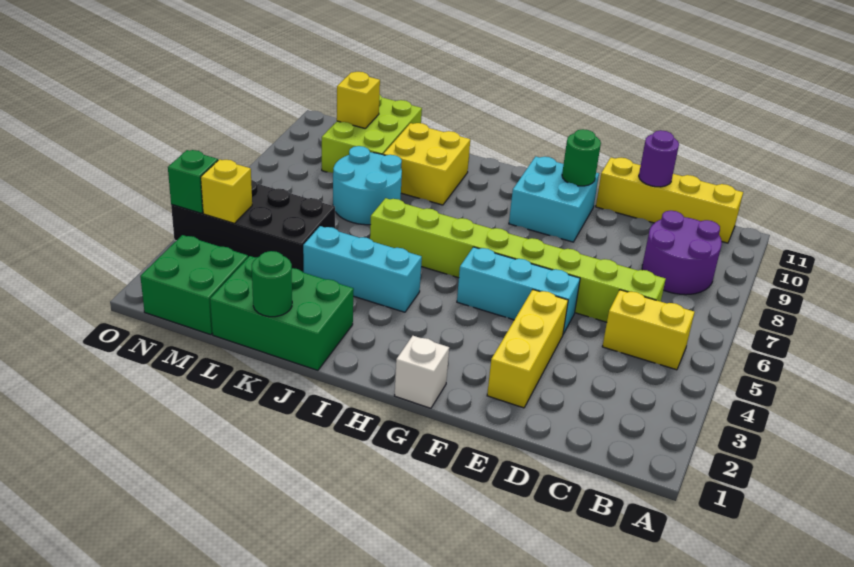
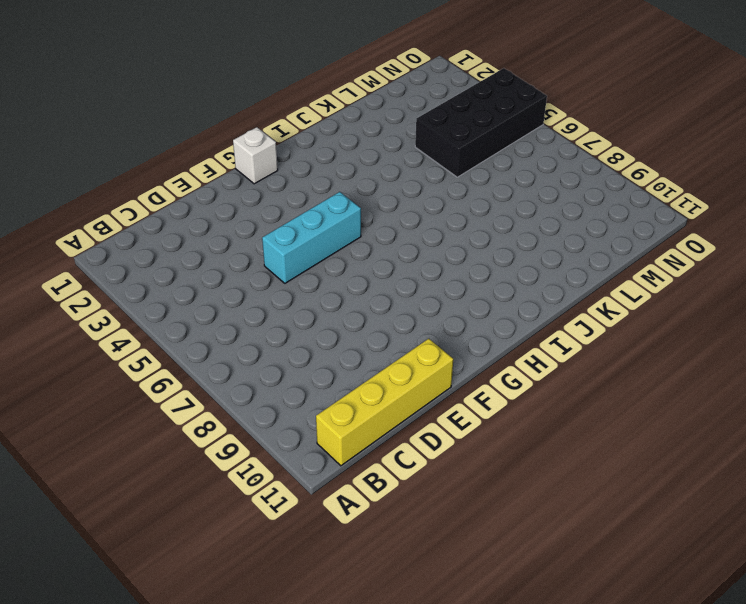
none -> yellow brick B5:C5 level 1
none -> purple round brick B8:C9 level 1
none -> lime brick C6:J6 level 1

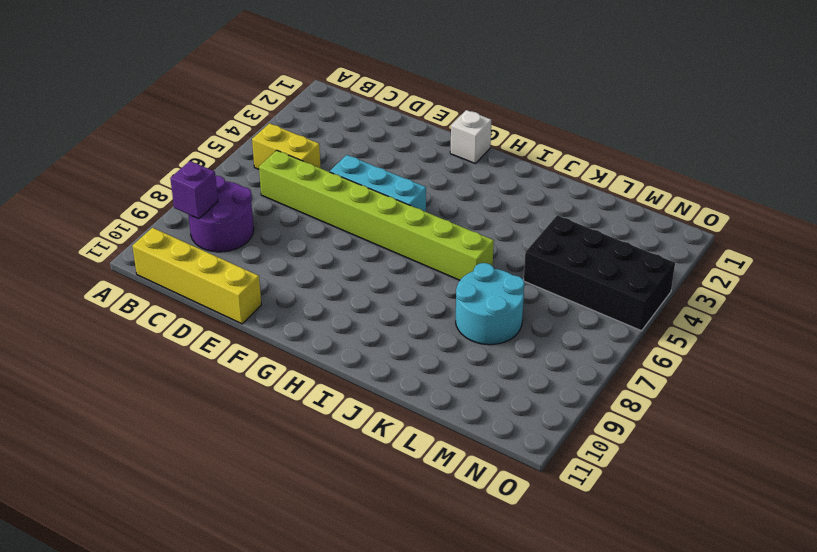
purple brick B9 level 2 -> none
none -> yellow brick E2:E4 level 1
none -> cyan brick F9:G10 level 1
none -> cyan brick I4:K4 level 1

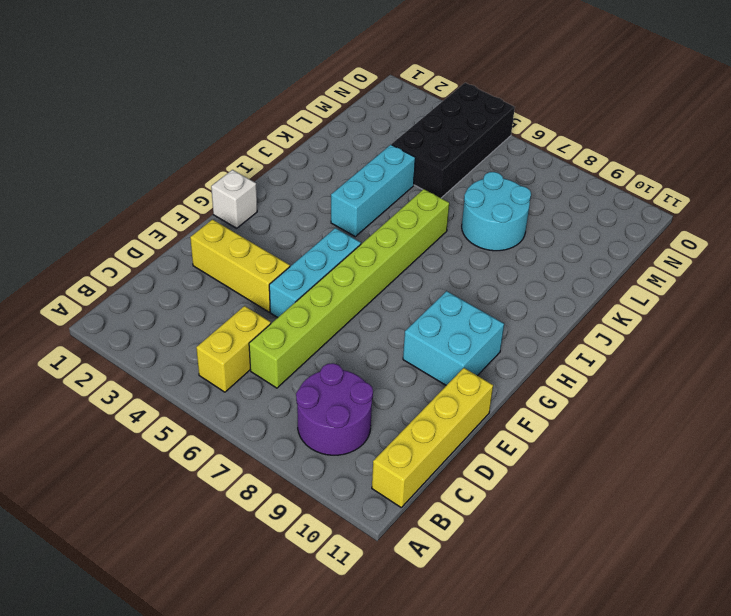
none -> green brick J1:L2 level 1
none -> yellow brick J9:K10 level 1
none -> lime brick L9:M11 level 1

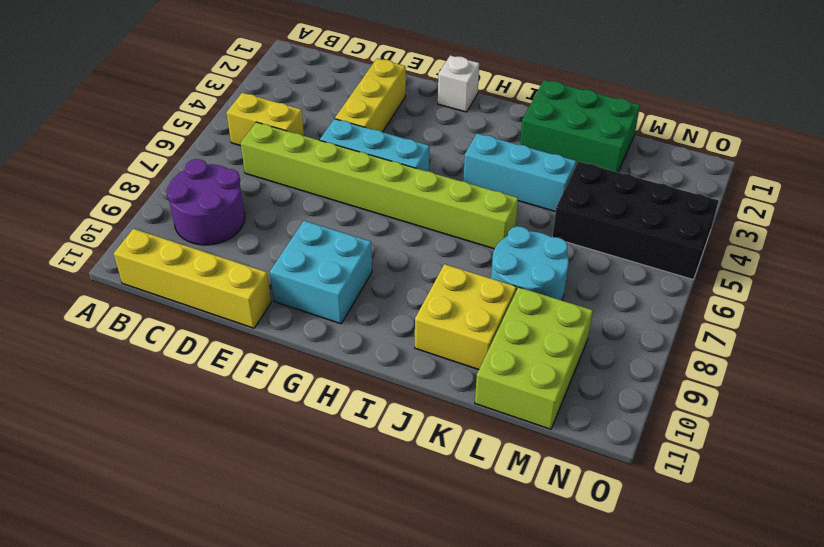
none -> green brick M1:N2 level 1
none -> purple round brick D11 level 2
none -> green round brick F10 level 2

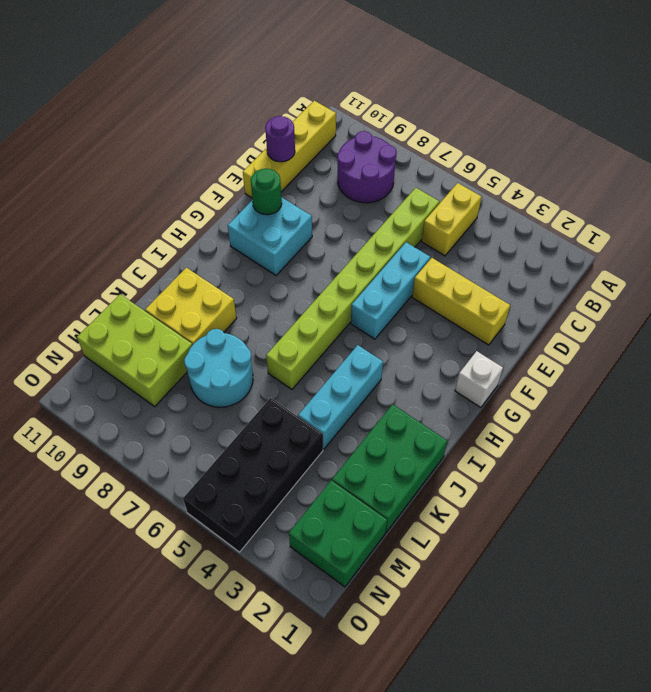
none -> green round brick K1 level 2
none -> yellow brick M10 level 2
none -> yellow brick N4 level 2

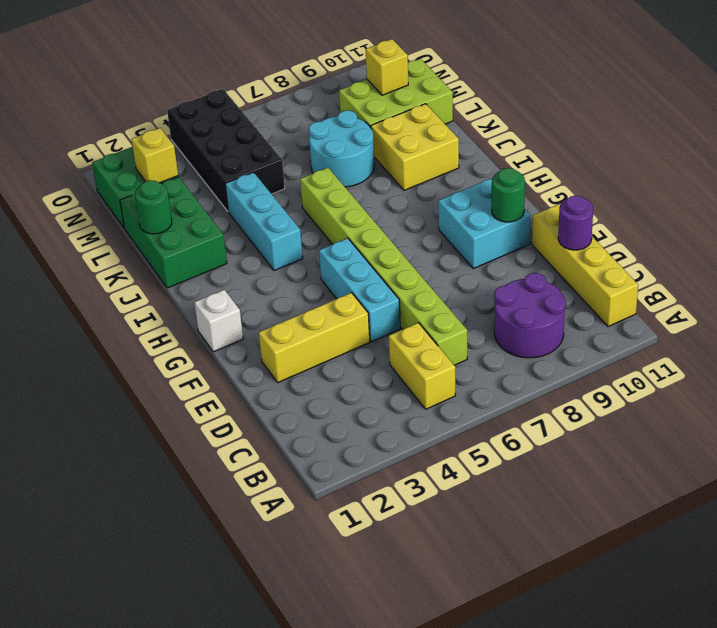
yellow brick M2 level 2 -> yellow brick N4 level 2
none -> green brick O4 level 2

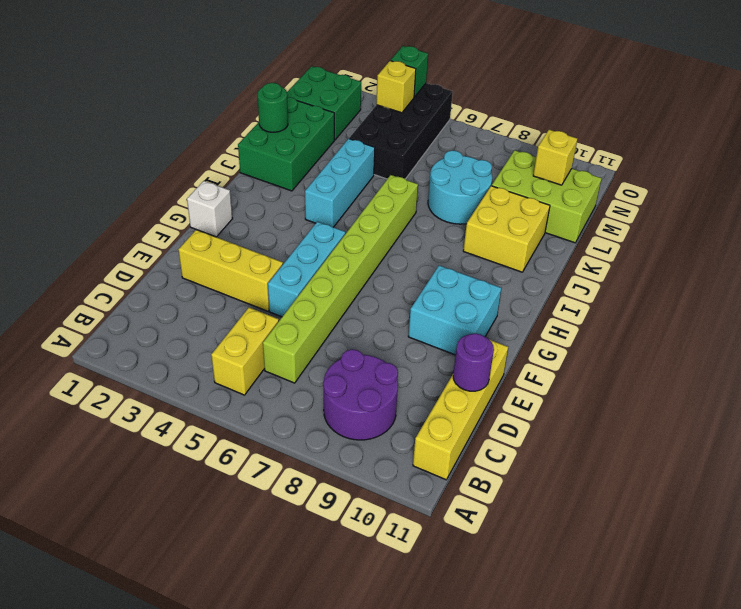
none -> green round brick F10 level 2

